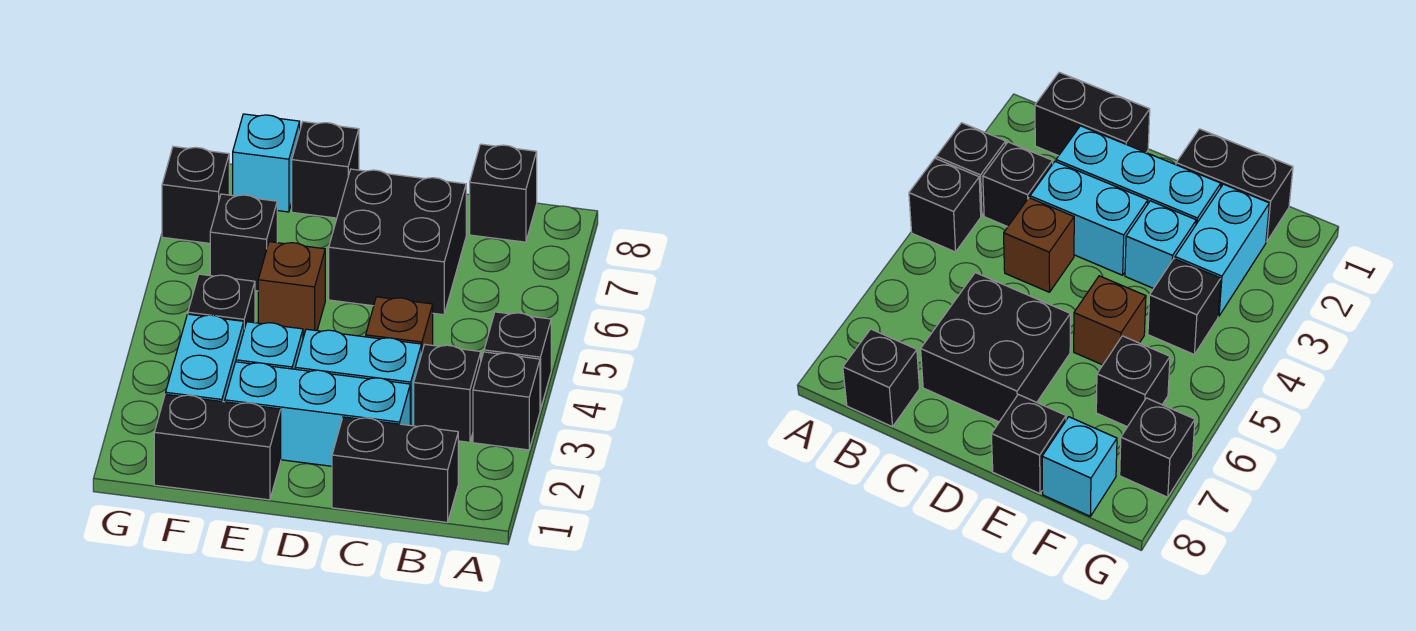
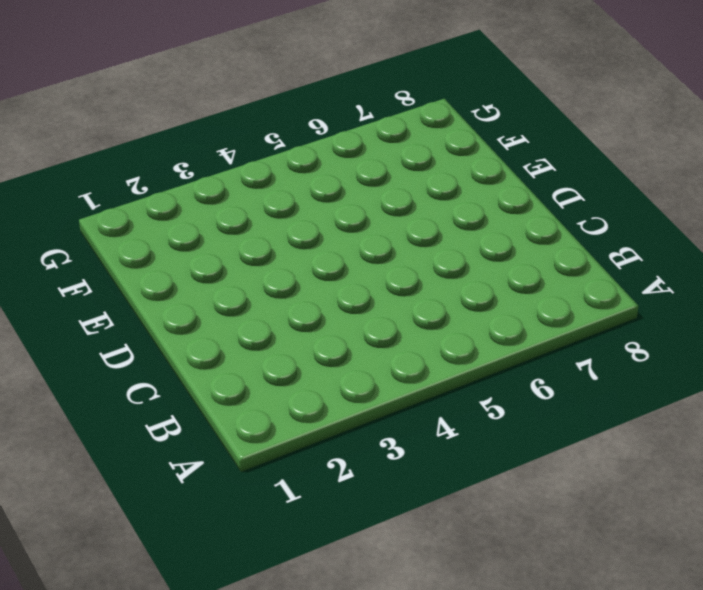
none -> black brick A3 level 1
none -> black brick A4 level 1
none -> black brick B1:C1 level 1

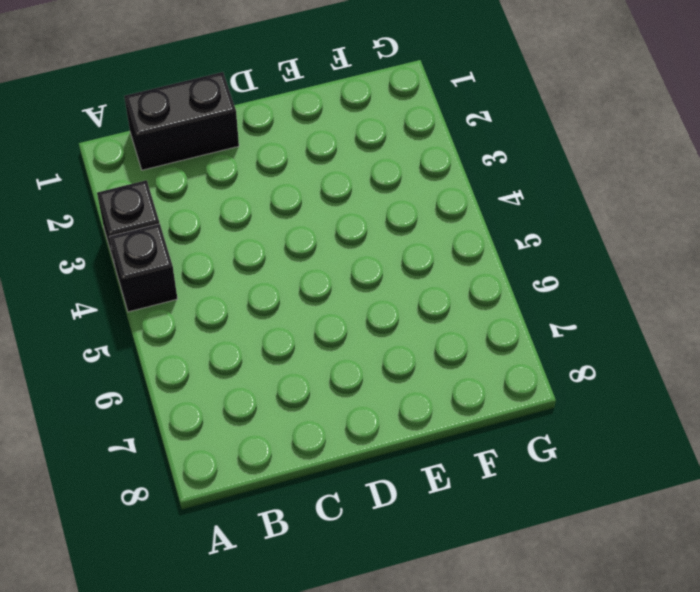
none -> black brick B3 level 1
none -> black brick B8 level 1
none -> cyan brick C2:E2 level 1

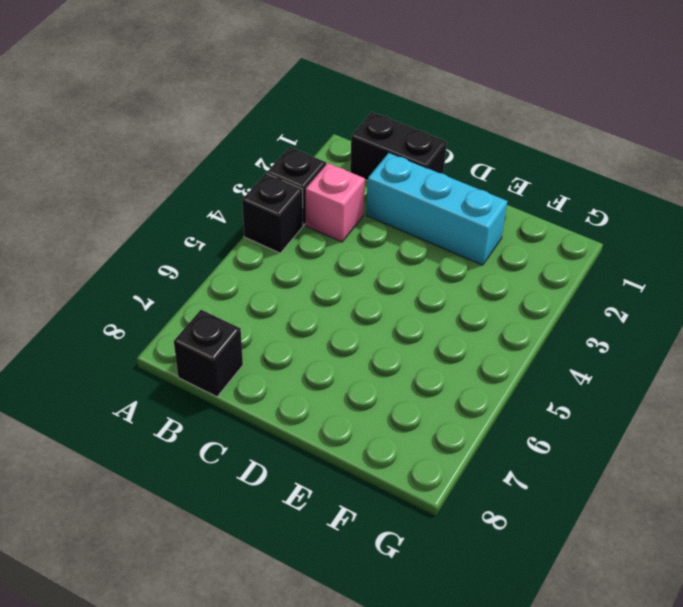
pink brick B3 level 1 -> black brick B3 level 1
none -> cyan brick C3:D3 level 1
none -> brown brick C4 level 1
none -> black brick C6:D7 level 1

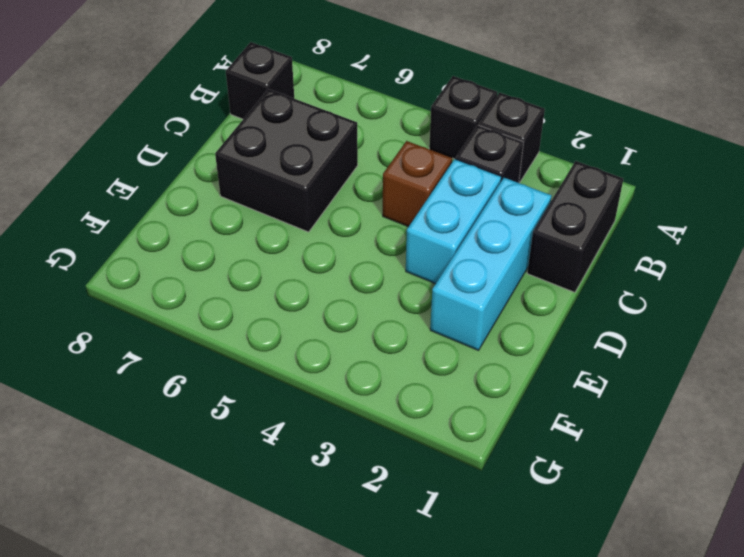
none -> black brick E1:F1 level 1
none -> cyan brick E3 level 1
none -> brown brick E5 level 1

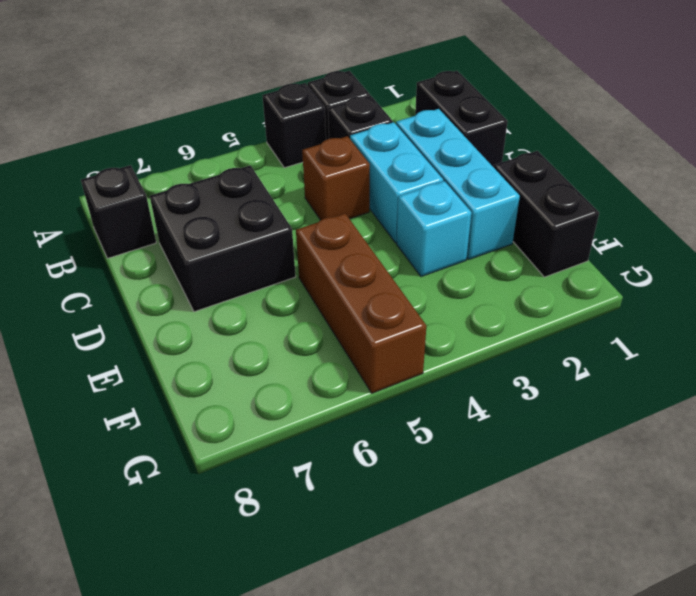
brown brick E5:G5 level 1 -> brown brick E5 level 1
none -> black brick E8 level 1
none -> cyan brick F2:F3 level 1
none -> black brick F4 level 1

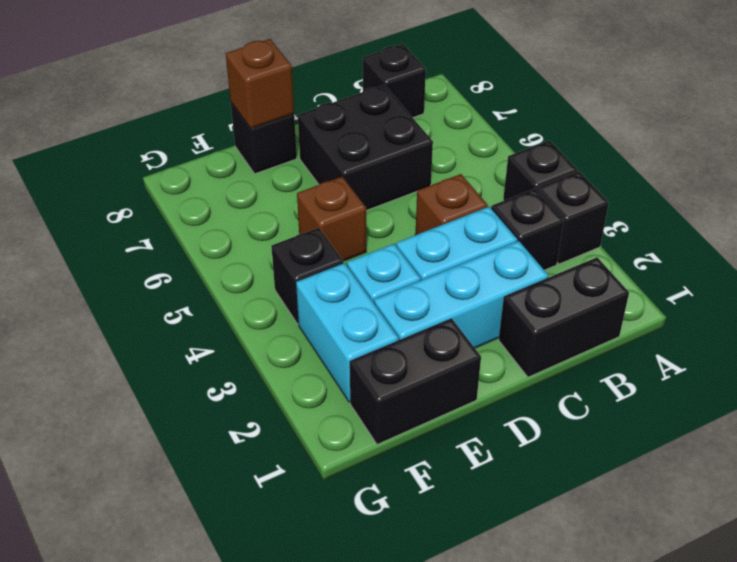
brown brick E8 level 2 -> none
none -> black brick F6 level 1
none -> cyan brick F8 level 1
none -> black brick G7 level 1

